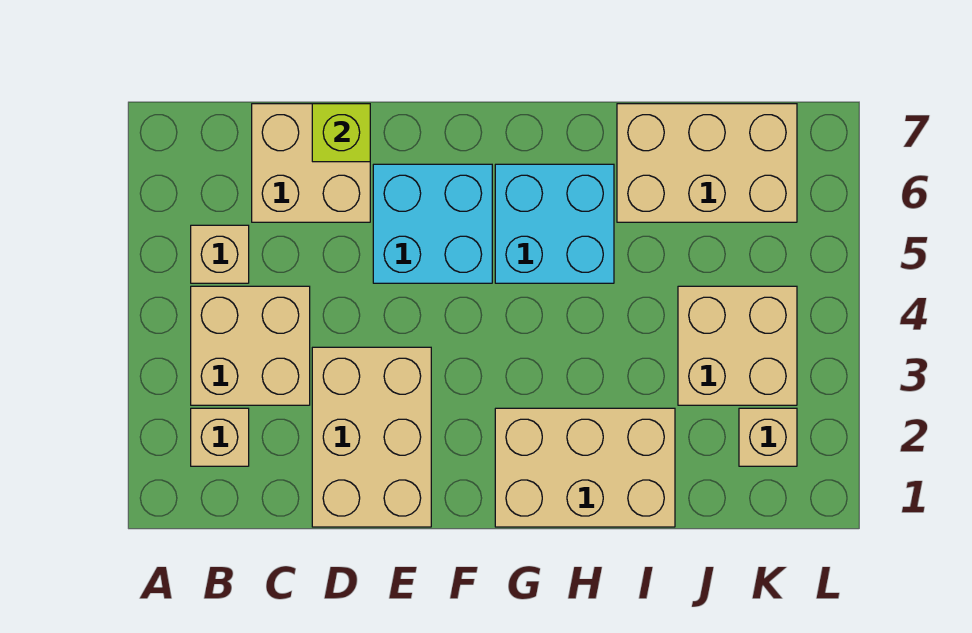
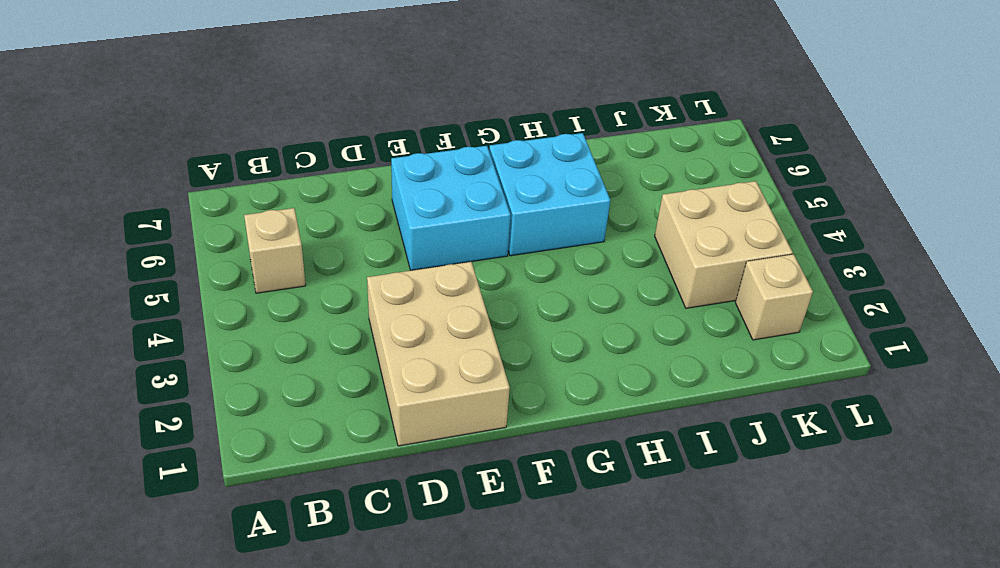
none -> tan brick B2 level 1
none -> tan brick B3:C4 level 1
none -> tan brick C6:D7 level 1

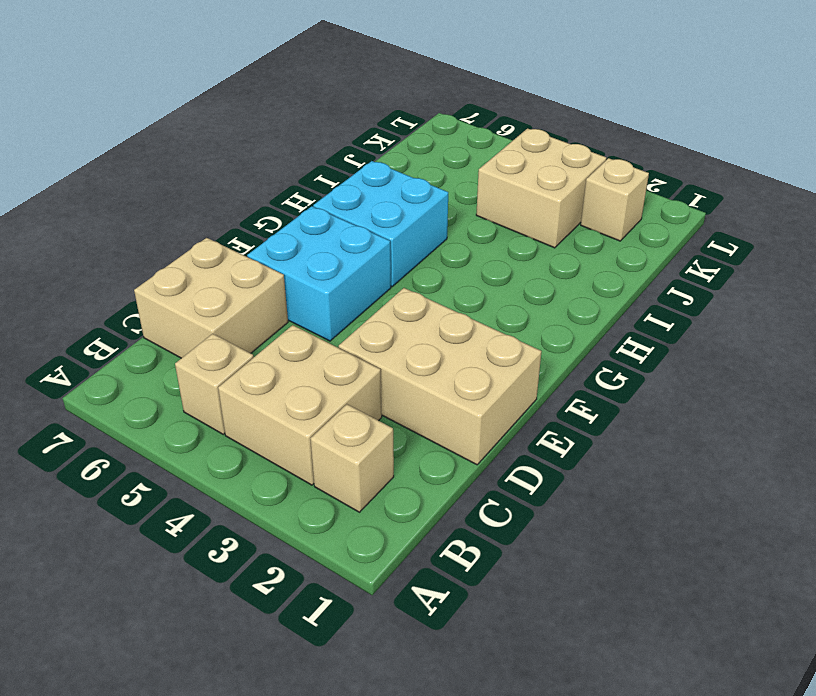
none -> tan brick G1:I2 level 1
none -> tan brick I6:K7 level 1
none -> lime brick D7 level 2

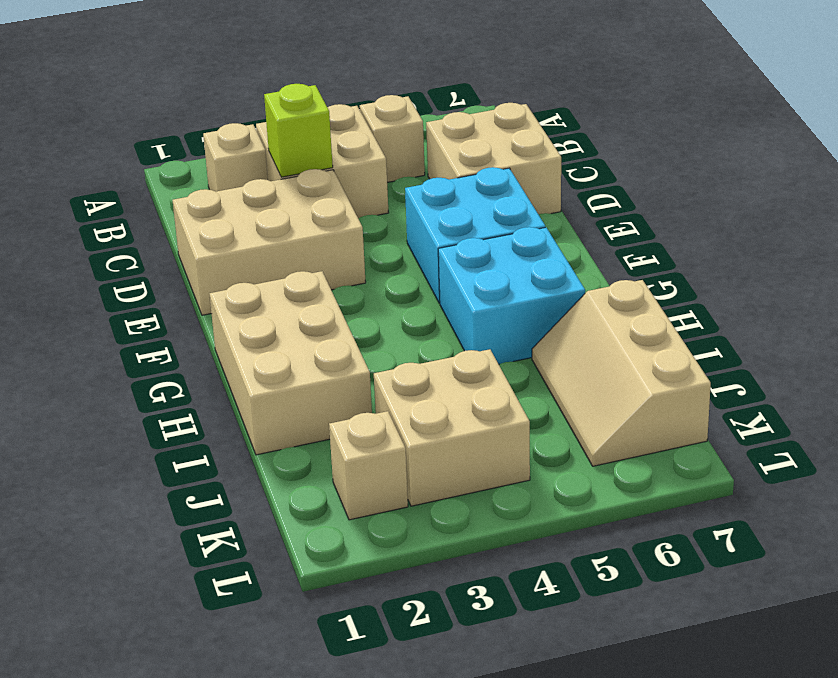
lime brick C3 level 2 -> lime brick D7 level 2
tan slope I6:K7 level 1 top 7 -> tan brick I6:K7 level 1

